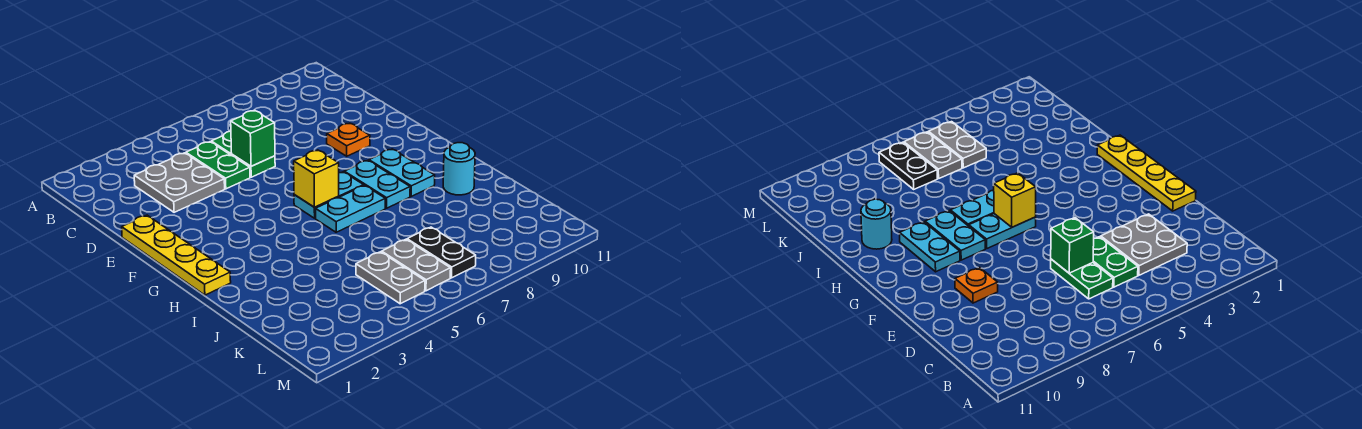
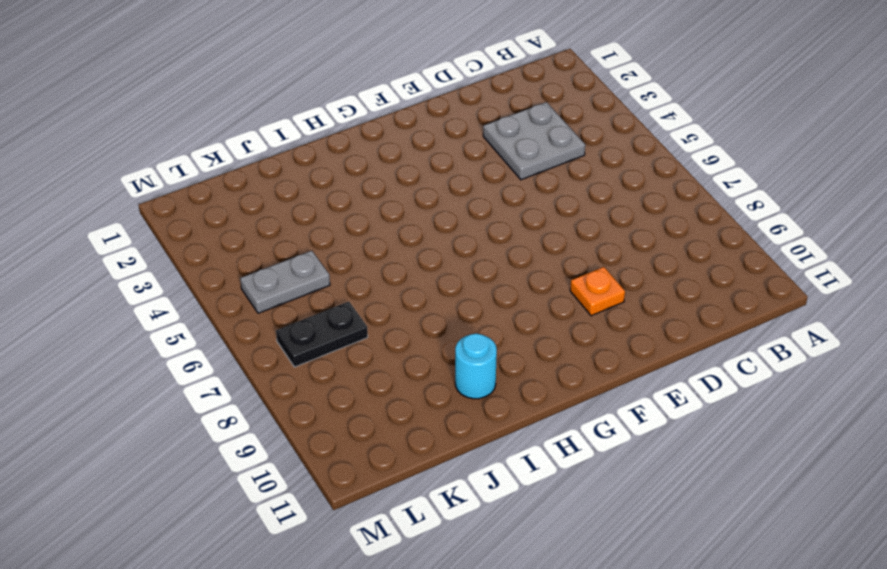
none -> green plate C5:D5 level 1
none -> green plate C6:D6 level 1
none -> yellow plate E1:H1 level 1

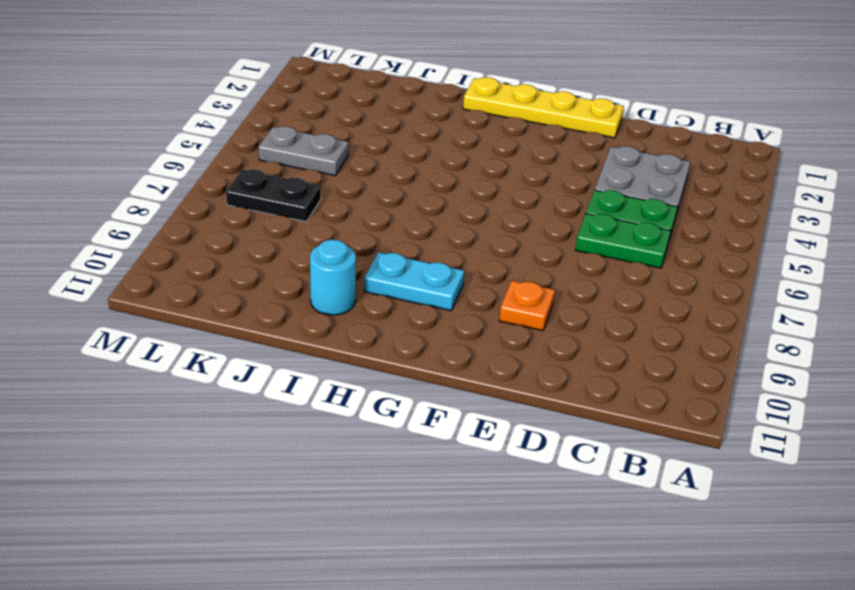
none -> cyan plate G6:G7 level 1
none -> cyan plate G8:H8 level 1
none -> cyan plate H6:H7 level 1

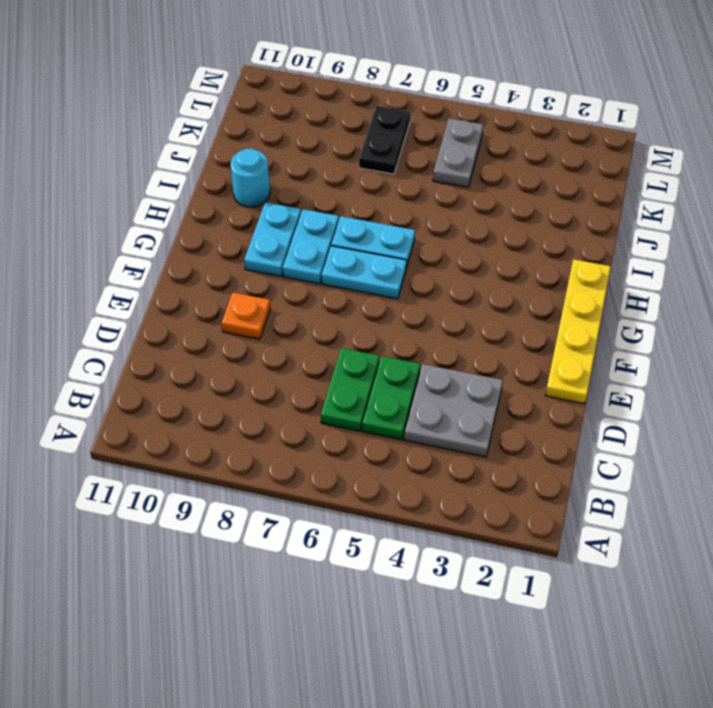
none -> grey plate K6:L6 level 1
none -> green brick D6 level 2
none -> yellow brick G6 level 2

